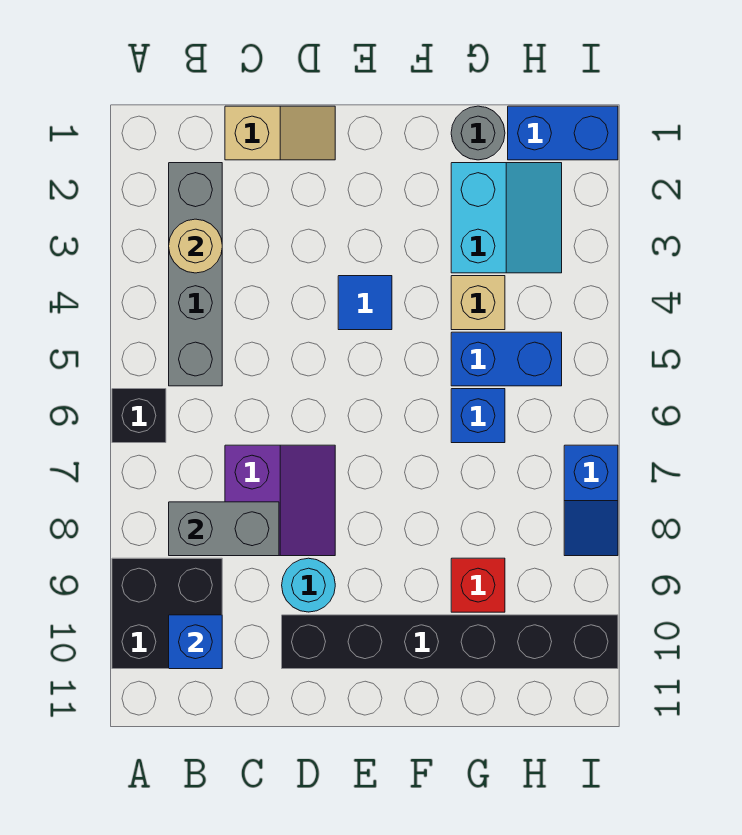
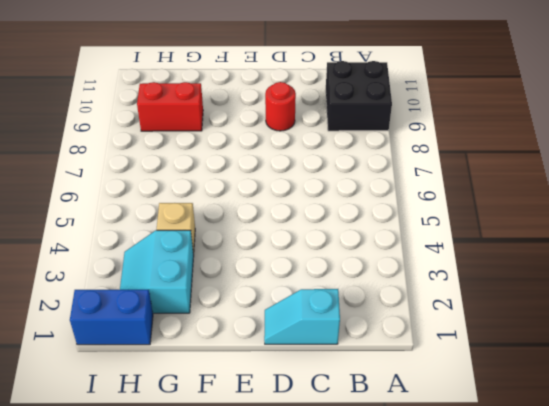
cyan slope C1:D1 level 1 top C -> tan slope C1:D1 level 1 top C
red round brick D9 level 1 -> cyan round brick D9 level 1
red brick G9:H9 level 1 -> red brick G9 level 1
none -> black brick A6 level 1
none -> grey brick B2:B5 level 1
none -> purple slope C7:D8 level 1 top C

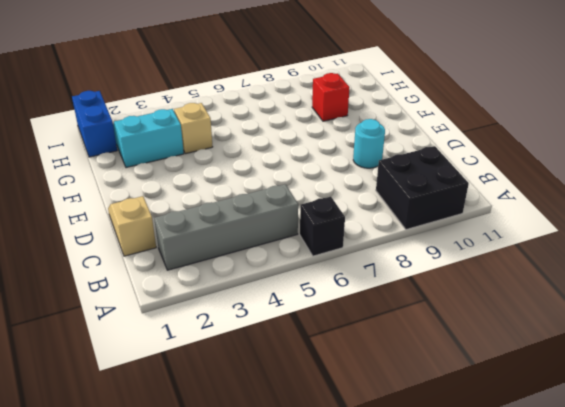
none -> purple slope C7:D8 level 1 top C
none -> black brick D10:I10 level 1
none -> blue tile E4 level 1

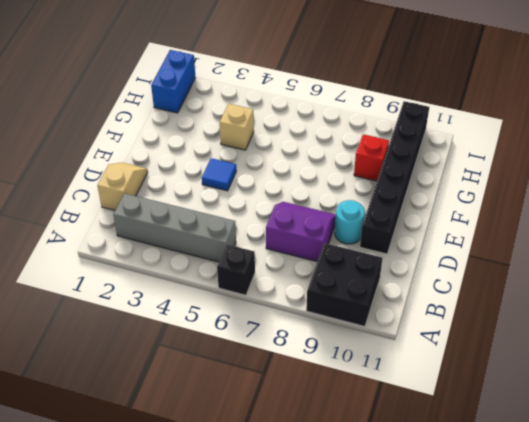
none -> grey round brick G1 level 1
none -> cyan slope G2:H3 level 1 top G
none -> blue brick G5:H5 level 1

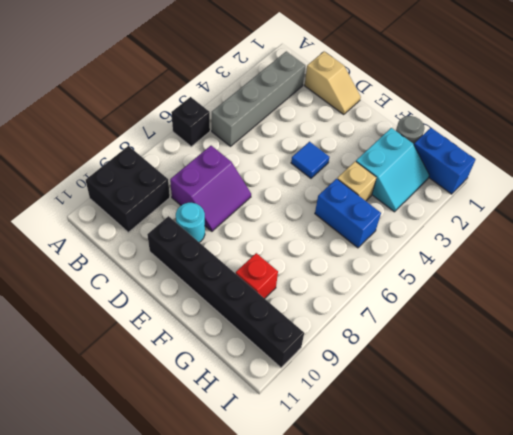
none -> blue brick G6 level 1
none -> blue slope I7:I8 level 1 top 7
none -> tan round brick B3 level 2

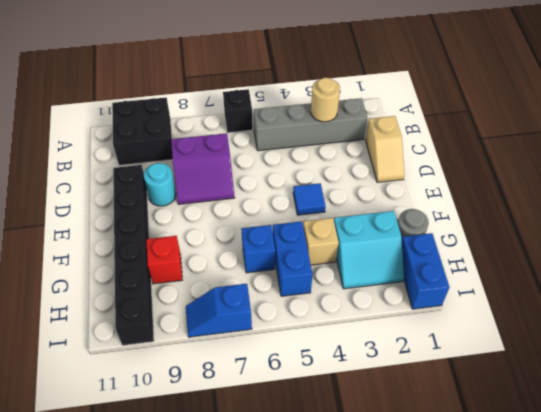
none -> grey brick B8:C8 level 2
none -> blue brick B10 level 2

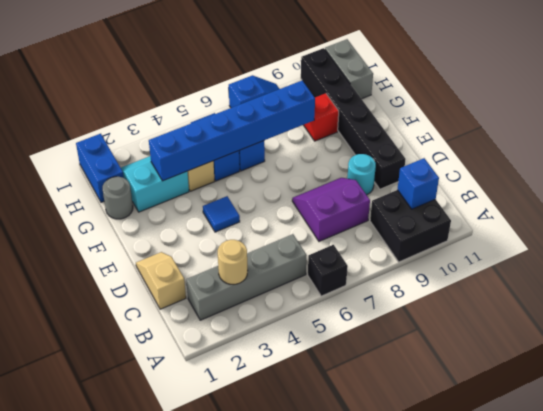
blue brick G3:G8 level 2 -> none
grey brick H11:I11 level 1 -> grey brick B8:C8 level 2

